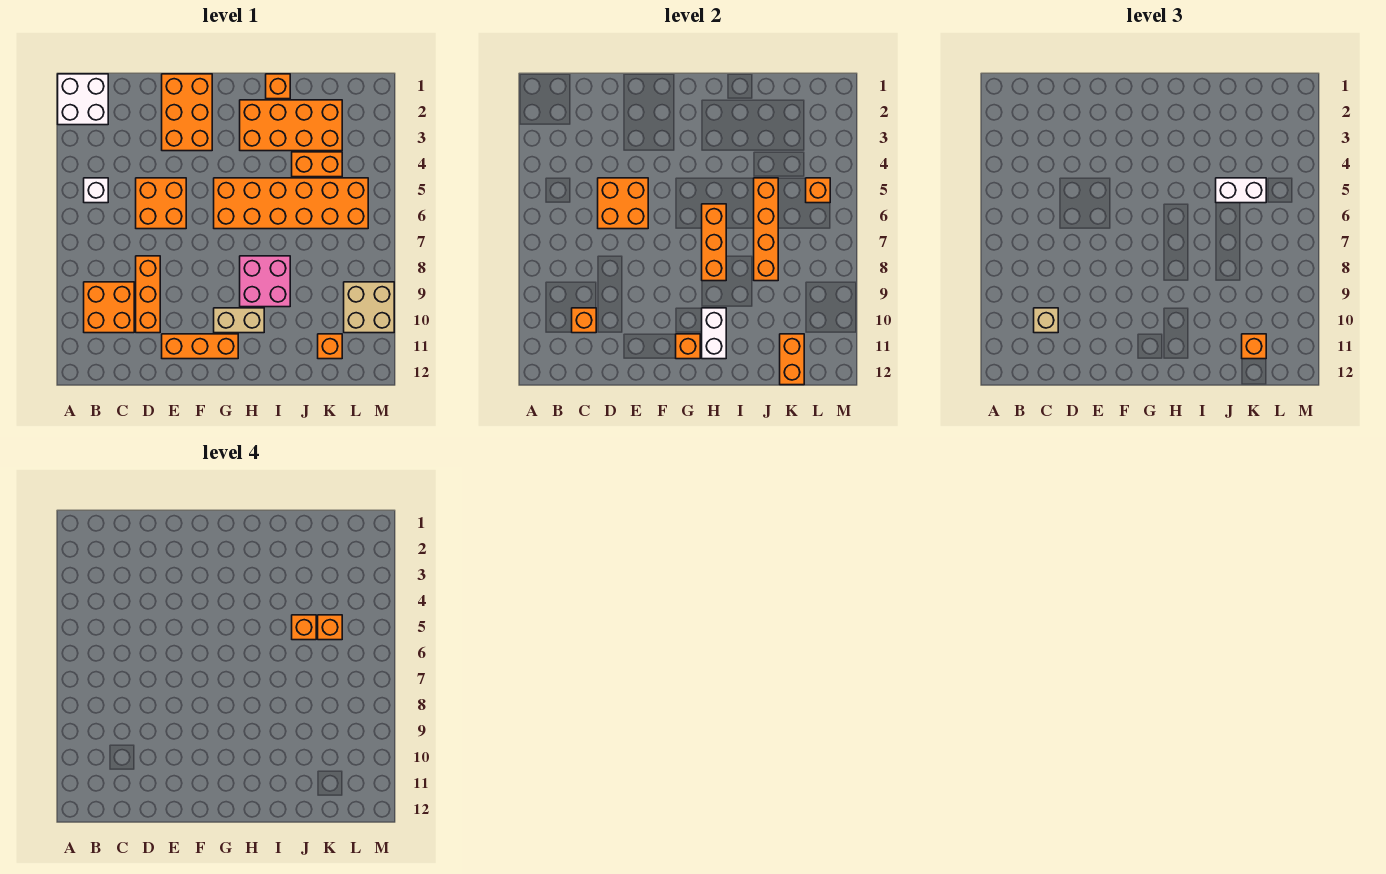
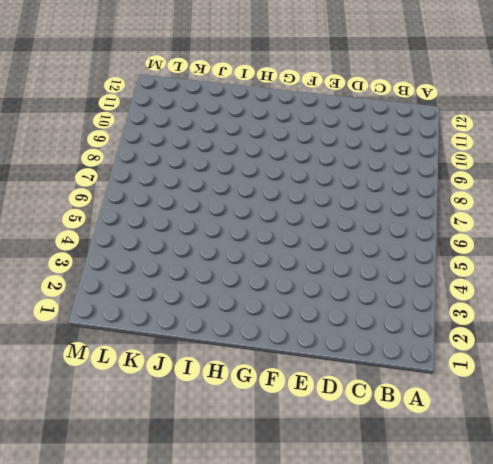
none -> white brick A1:B2 level 1
none -> white brick B5 level 1
none -> orange brick B9:C10 level 1

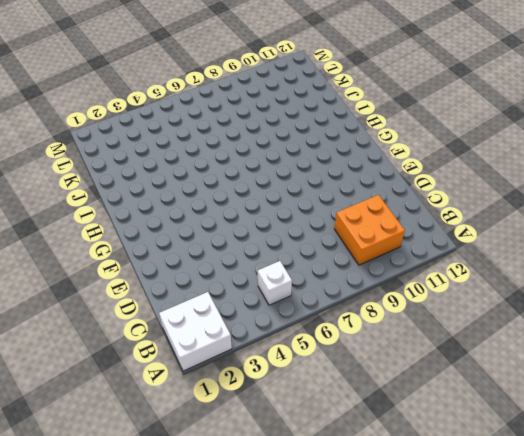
none -> orange brick D5:E6 level 1
none -> orange brick D8:D10 level 1
none -> orange brick E1:F3 level 1

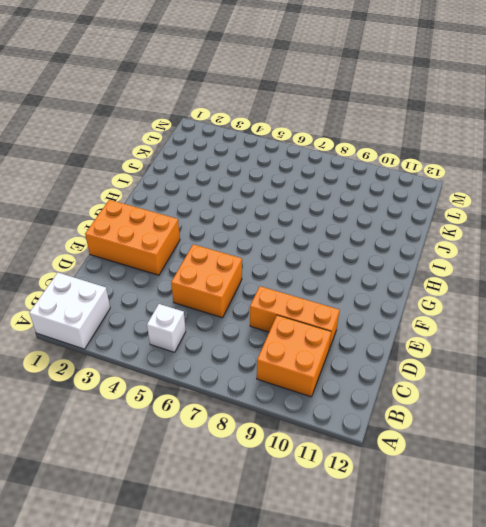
none -> orange brick E11:G11 level 1
none -> orange brick G5:L6 level 1
none -> tan brick G10:H10 level 1

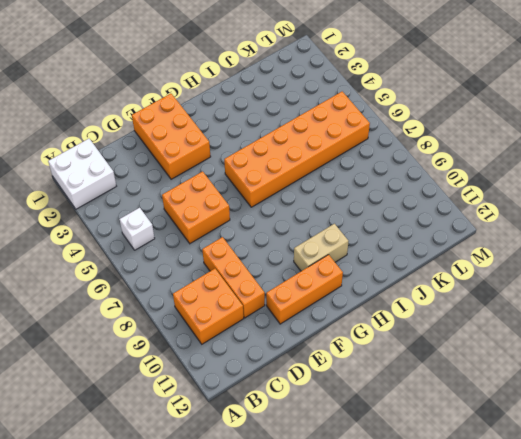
none -> orange brick H2:K3 level 1
none -> pink brick H8:I9 level 1
none -> orange brick I1 level 1

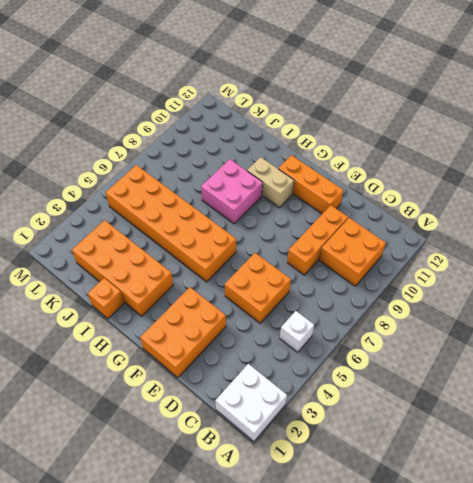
none -> orange brick J4:K4 level 1
none -> orange brick K11 level 1
none -> tan brick L9:M10 level 1

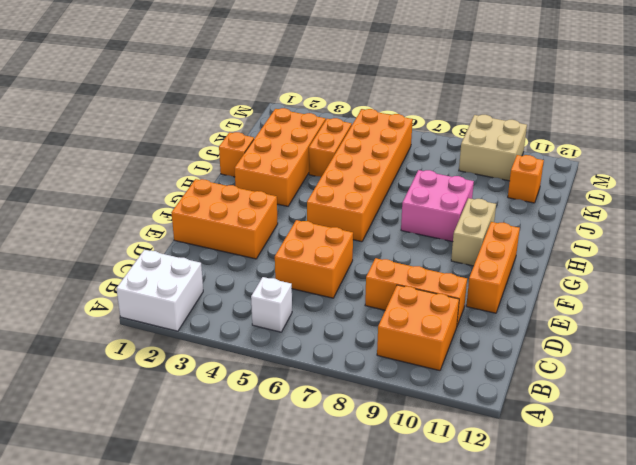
none -> orange brick C10 level 2
none -> orange brick D5:E6 level 2
none -> orange brick G11 level 2

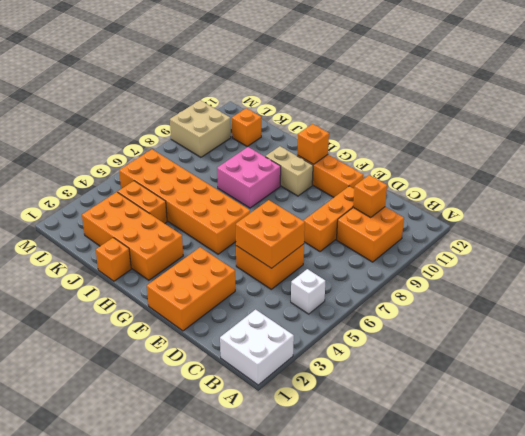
none -> orange brick H6:H8 level 2
none -> white brick H10:H11 level 2
none -> orange brick J5:J8 level 2

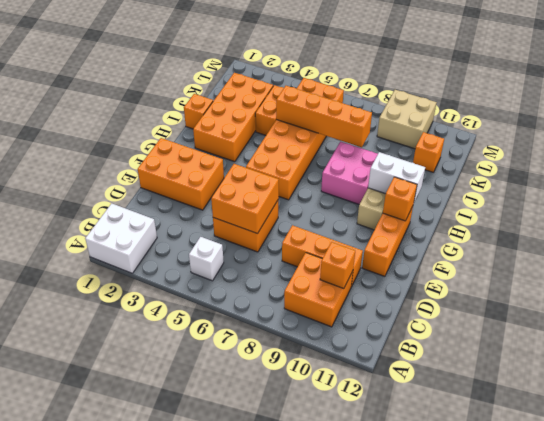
none -> orange brick H6:H8 level 2
none -> orange brick K11:K12 level 2
none -> orange brick L5 level 2

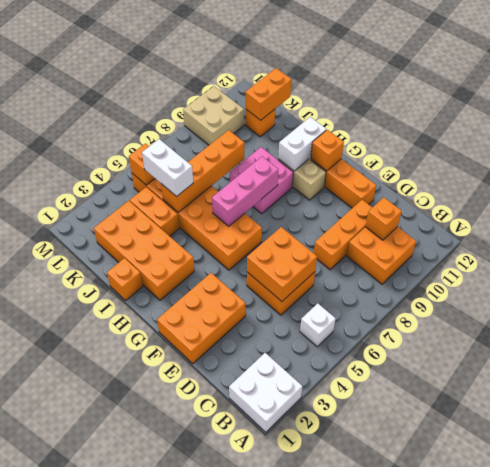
pink brick H6:H8 level 2 -> orange brick H6:H8 level 2
none -> tan brick C10 level 3
none -> orange brick K11 level 3
none -> orange brick J5 level 4

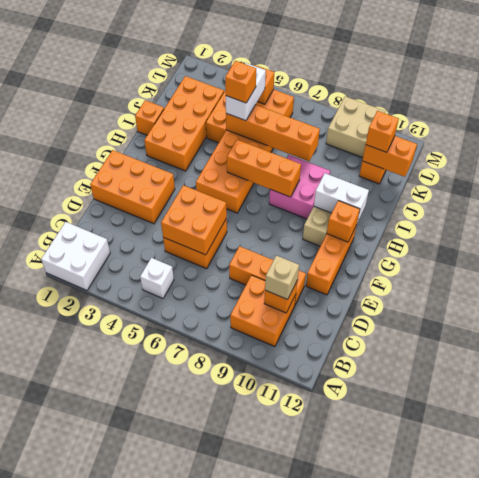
none -> orange brick K5 level 4

